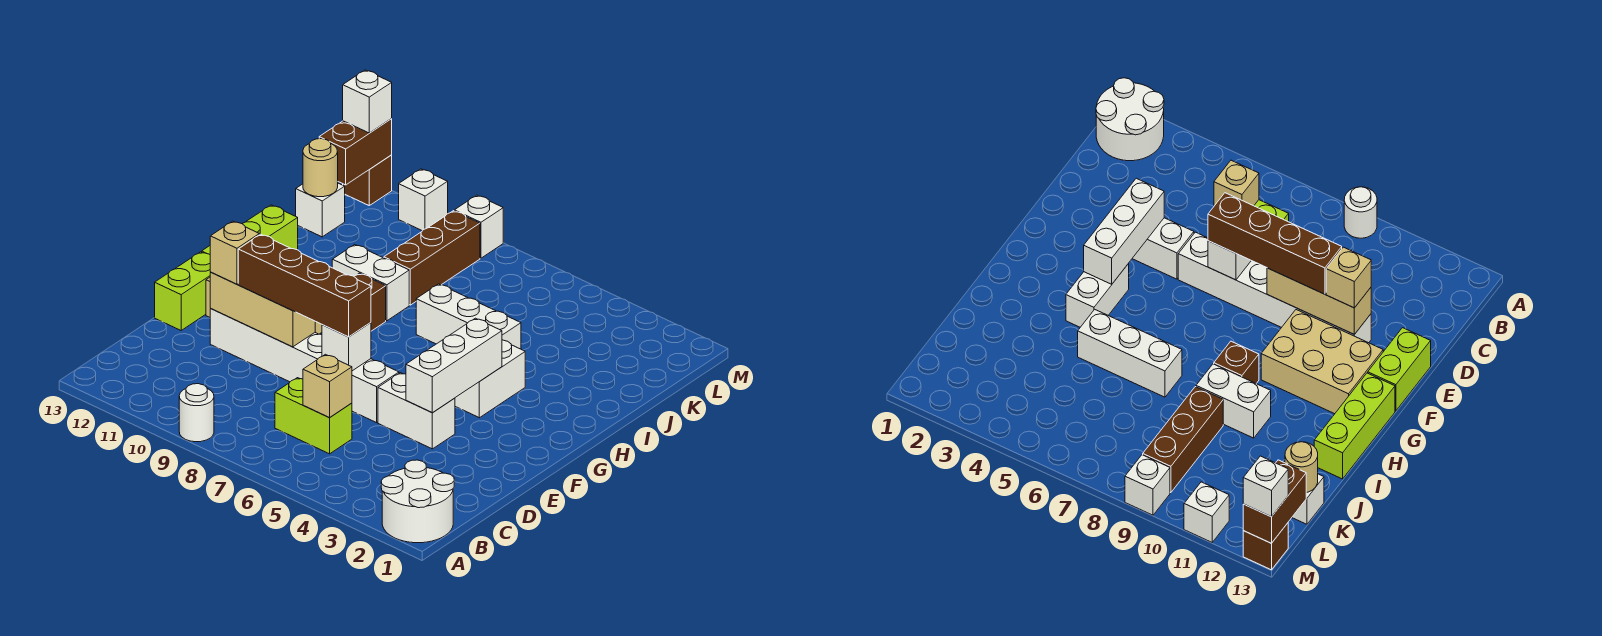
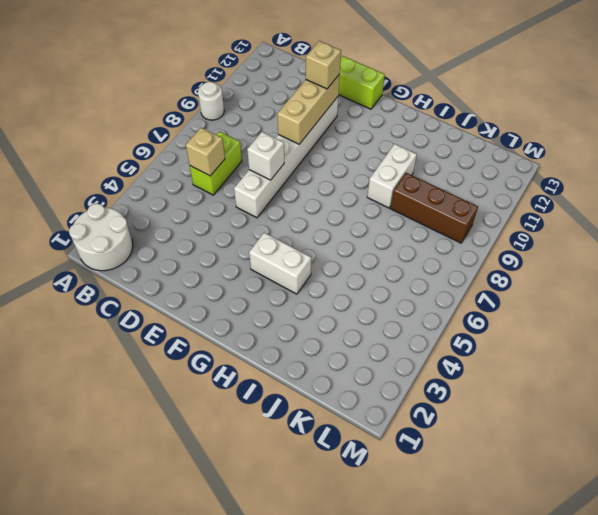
none -> white brick E4:E5 level 1
none -> tan brick F10:G12 level 1
none -> lime brick G13:I13 level 1

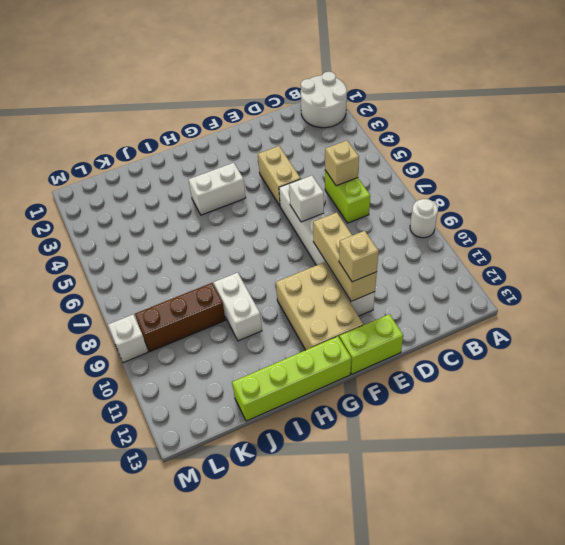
tan brick E4:E5 level 1 -> white brick E4:E5 level 1
lime brick G13:J13 level 1 -> lime brick G13:I13 level 1
none -> brown brick H9 level 1
none -> white brick I5:I7 level 1
none -> white brick K13 level 1

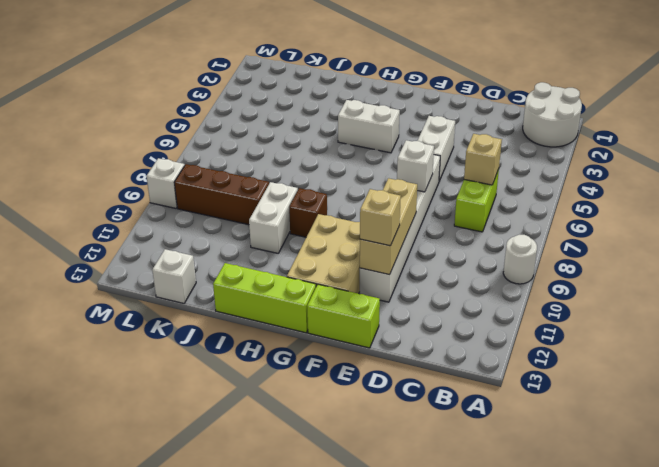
none -> white brick I5:I7 level 1
none -> white brick M11 level 1
none -> brown brick M13 level 1

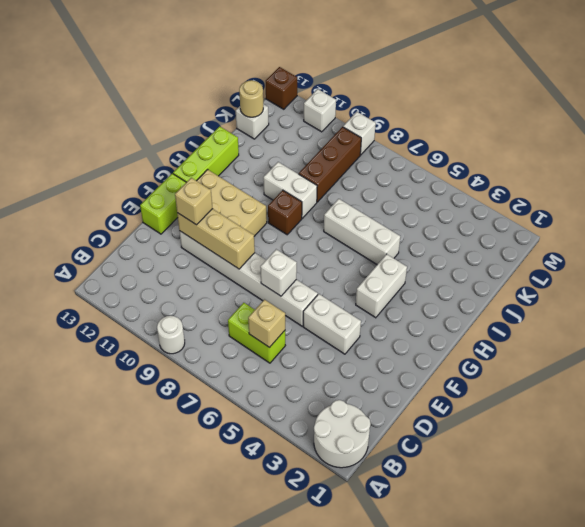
none -> white brick E4:G4 level 2
none -> brown brick L13:M13 level 2
none -> brown brick E7:E10 level 3

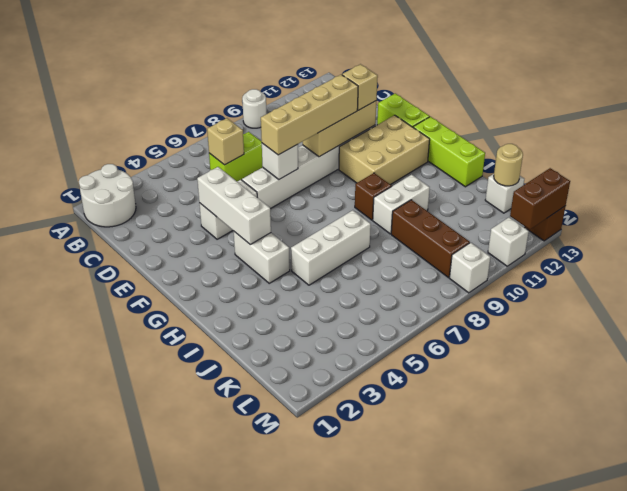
tan brick E7:E10 level 3 -> brown brick E7:E10 level 3
brown brick M12:M13 level 2 -> brown brick L13:M13 level 2
none -> white brick M13 level 3

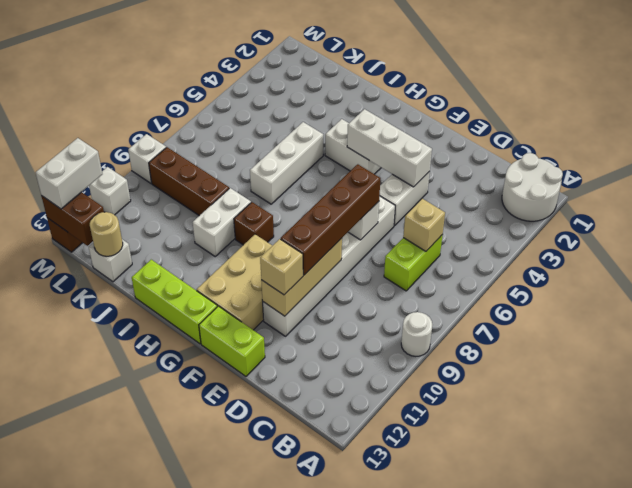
white brick M12:M13 level 3 -> white brick M13 level 3

